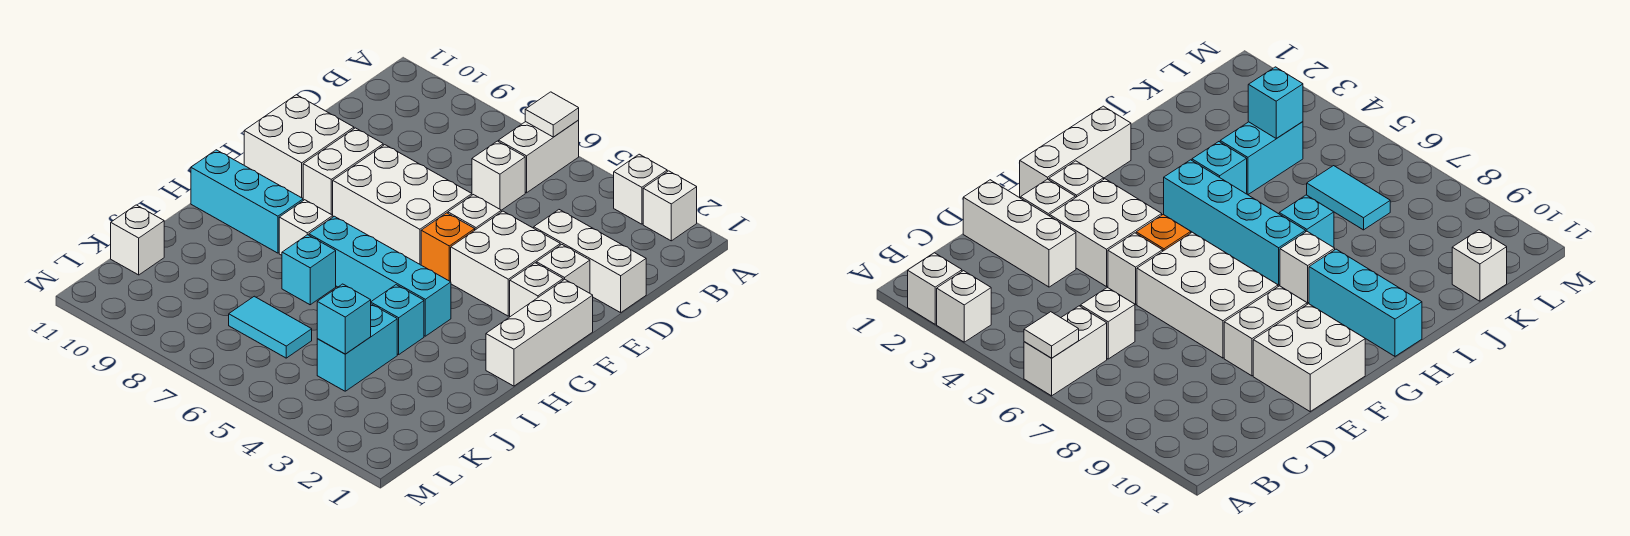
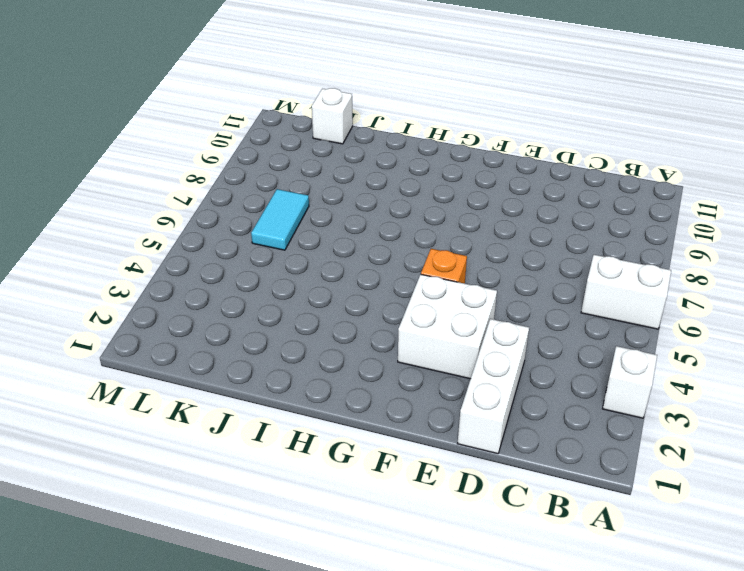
none -> white brick A2 level 1
none -> white brick C6 level 1
none -> white brick E2 level 1

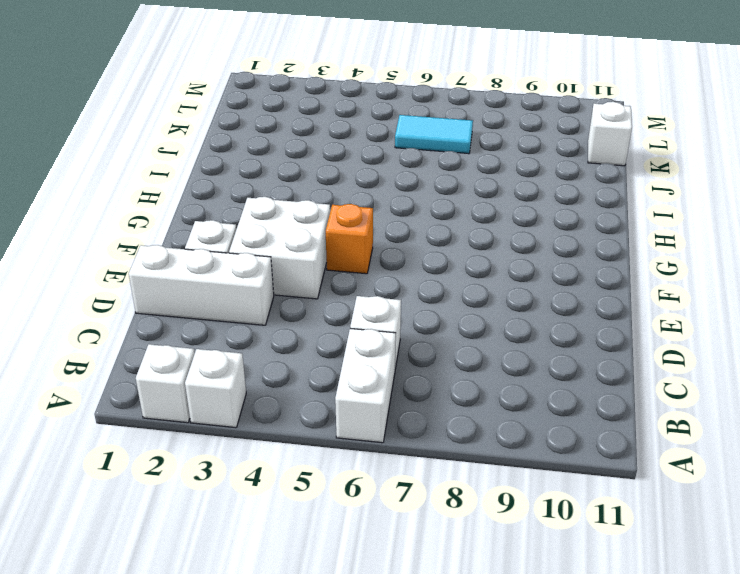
none -> white brick E5 level 1
none -> white brick E6:F8 level 1
none -> white brick E9:F9 level 1

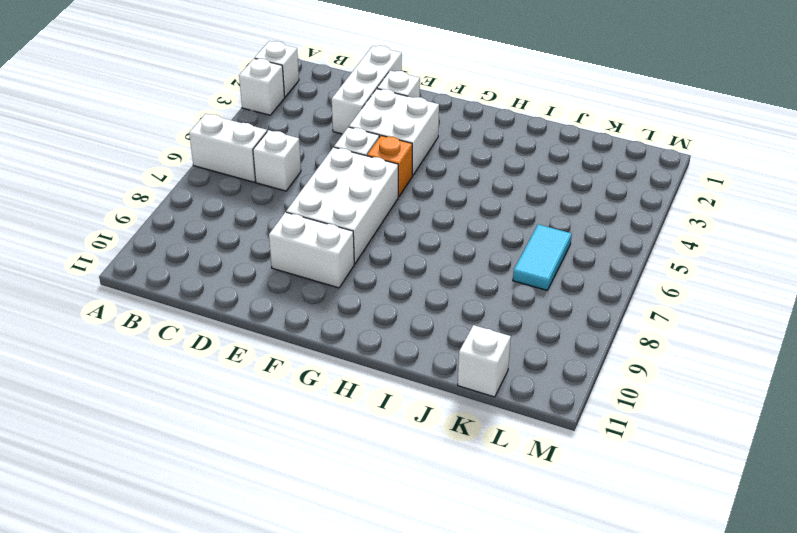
none -> white brick E10:F11 level 1
none -> white brick F1:H1 level 1
none -> white brick F2 level 1

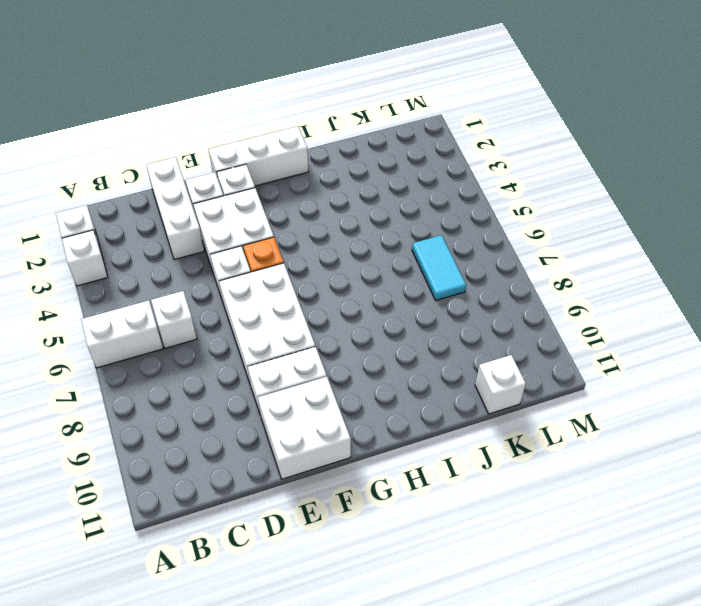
none -> cyan brick H4:H7 level 1
none -> white brick H8 level 1
none -> cyan brick H9:H11 level 1

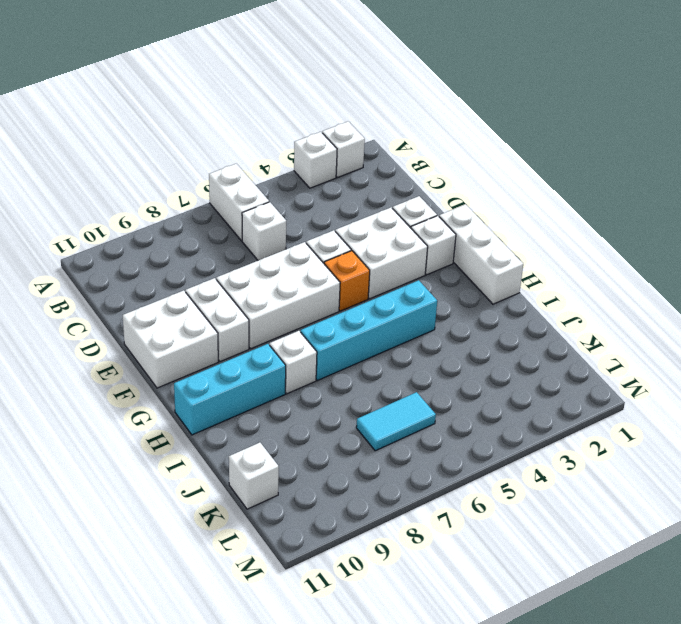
none -> white brick D1:D3 level 1
none -> cyan brick I4 level 1
none -> cyan brick I7 level 1

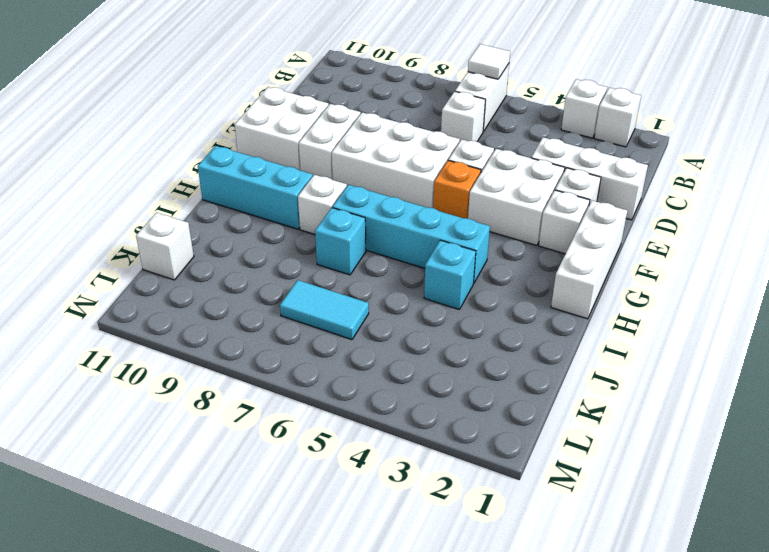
none -> cyan brick J4:K4 level 1
none -> cyan brick K4 level 2

